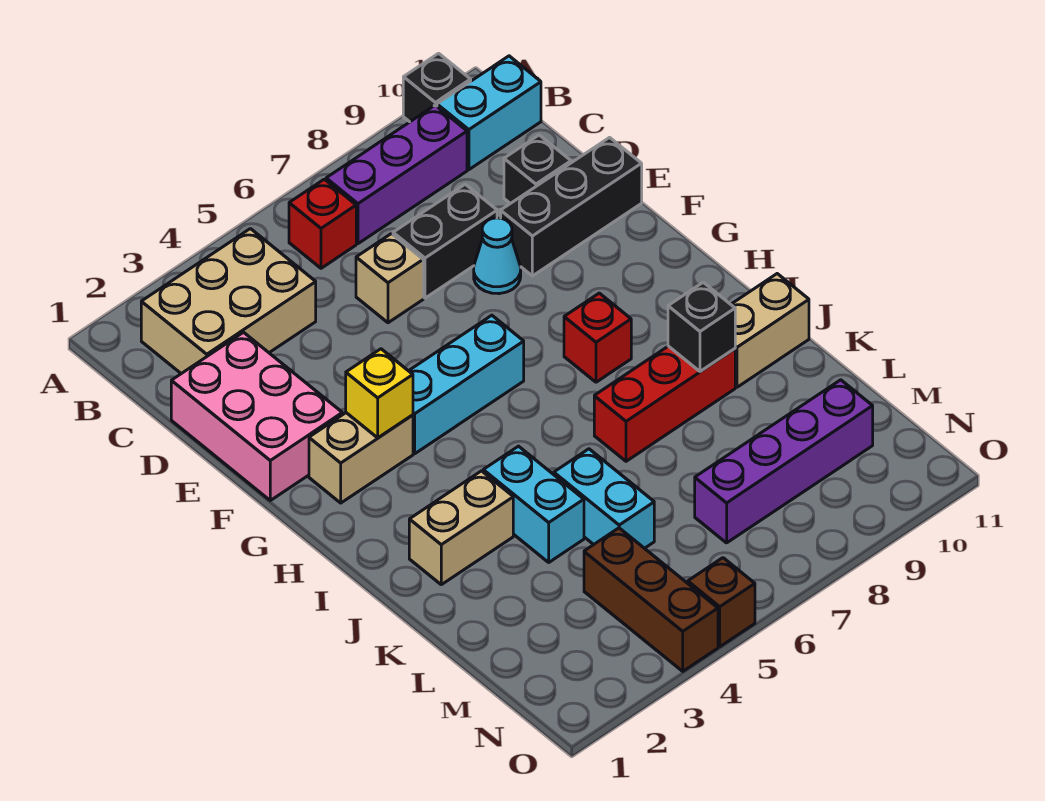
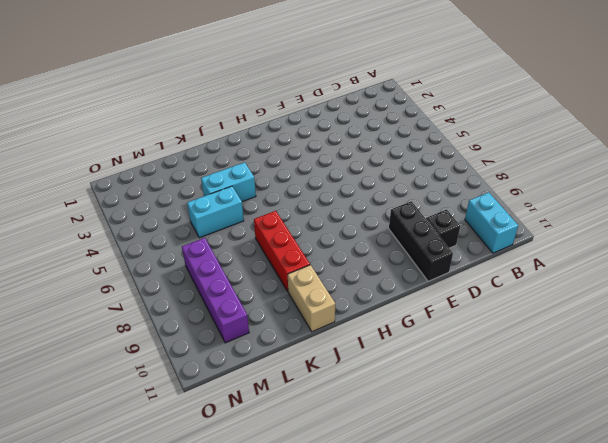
none -> black brick A10 level 1
none -> tan brick B2:C4 level 1
none -> red brick B6 level 1

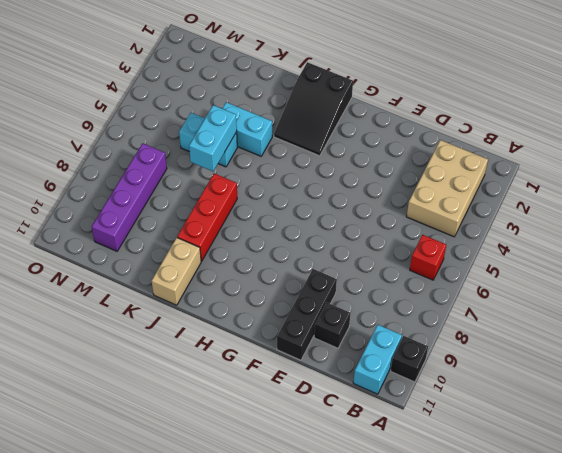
black slope H1:I3 level 1 top 1 -> none
cyan brick K5:K6 level 2 -> none
none -> purple brick B7:B9 level 1
none -> pink brick D1:F2 level 1
none -> tan brick D6 level 1

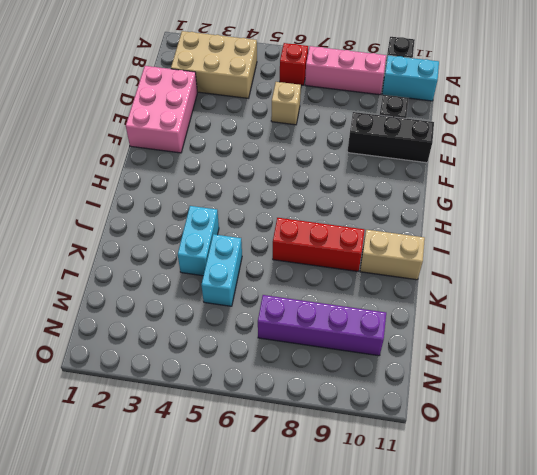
pink brick B7:B9 level 1 -> purple brick B7:B9 level 1
none -> black brick D7:D8 level 1
none -> cyan cone E8 level 1
none -> tan brick G2:G3 level 1

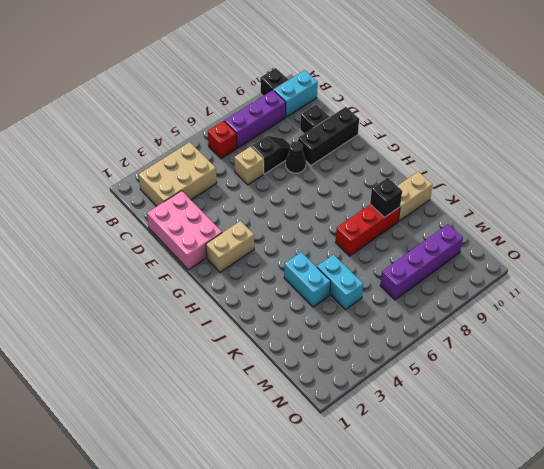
black slope D7:D8 level 1 top 7 -> black brick D7:D8 level 1
black cone E8 level 1 -> cyan cone E8 level 1
none -> cyan brick G4:G6 level 1
none -> red brick H8 level 1
none -> tan brick J2:J3 level 1

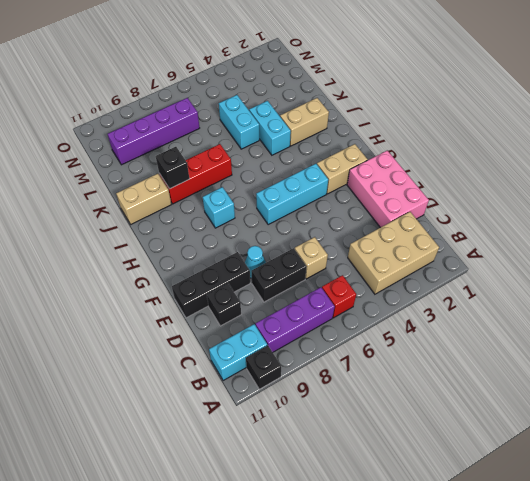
cyan brick H8 level 1 -> red brick H8 level 1
none -> brown brick M4:O4 level 1
none -> brown brick O5 level 1
none -> yellow brick G3 level 2

